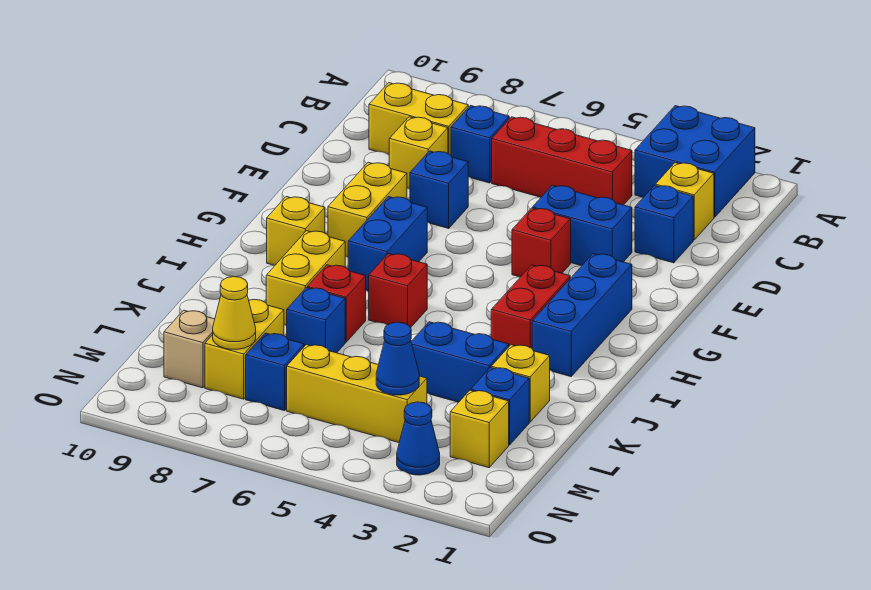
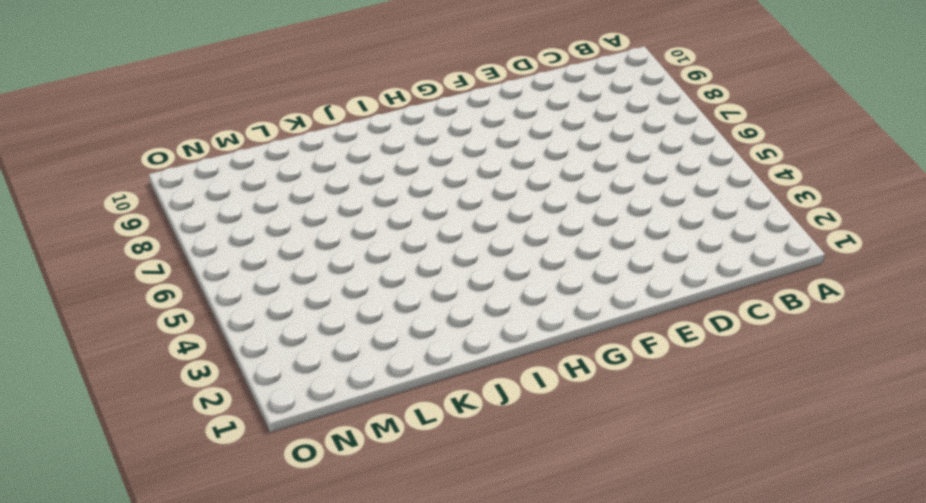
none -> blue brick A2:B3 level 1
none -> yellow brick C2 level 1
none -> red brick C4:C6 level 1
none -> blue brick C7 level 1

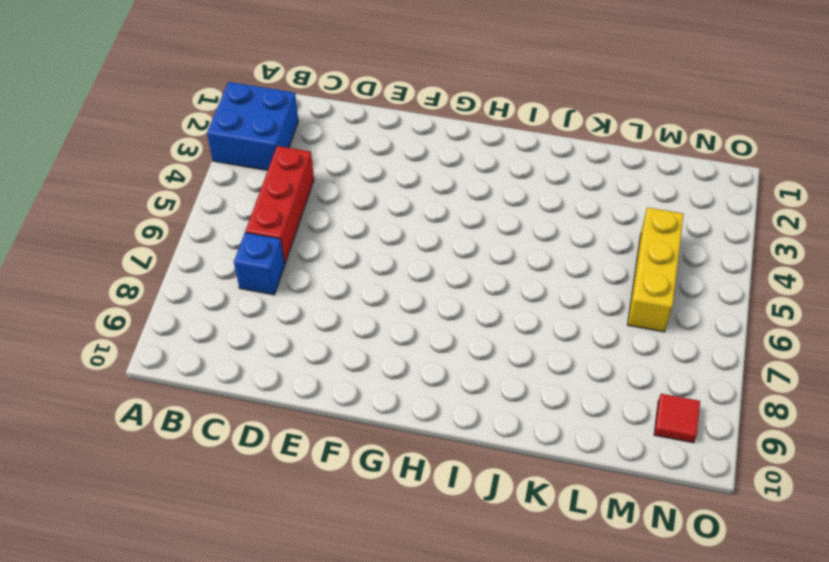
red tile N9 level 1 -> none
none -> yellow brick C2 level 1
none -> yellow brick C8:C9 level 1
none -> blue brick D2 level 1
none -> yellow brick D8 level 1

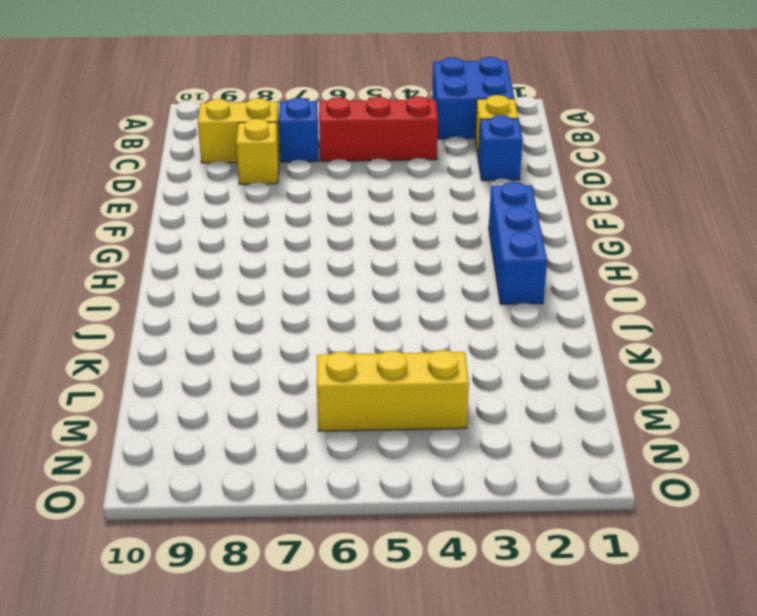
none -> blue brick E3:E4 level 1
none -> blue brick E7 level 1
none -> red brick F4 level 1
none -> yellow brick F8:G8 level 1

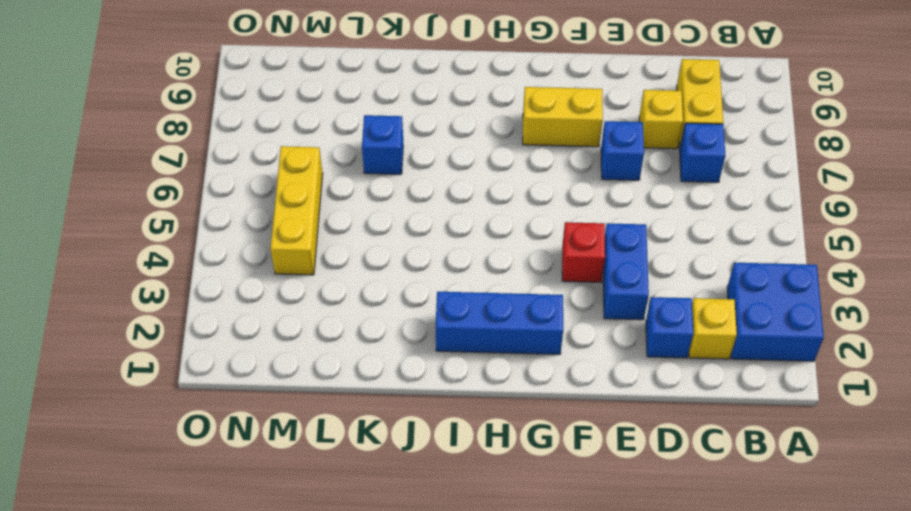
none -> red brick C4:C6 level 1
none -> blue brick G7:H7 level 1
none -> red brick H3:I3 level 1
none -> yellow brick H9 level 1

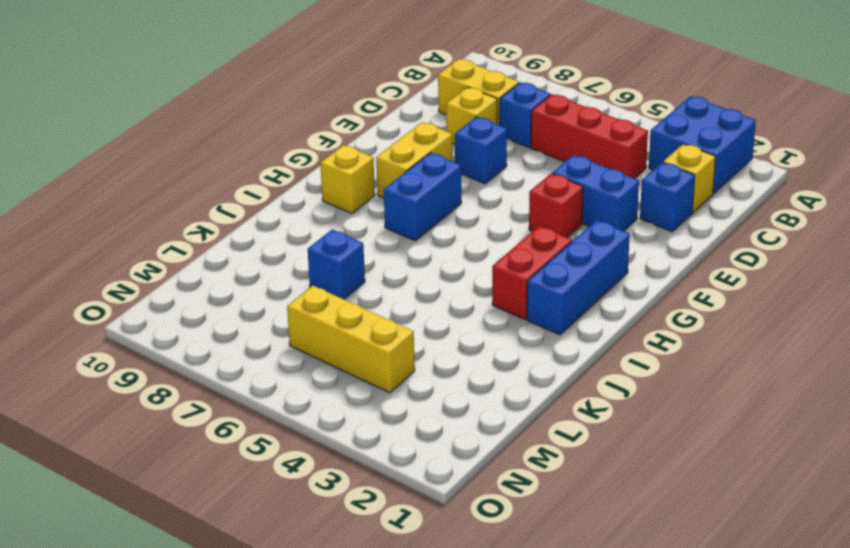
none -> red brick I6 level 1
none -> yellow brick I8:J8 level 1
none -> red brick J7 level 1
none -> yellow brick K2 level 1

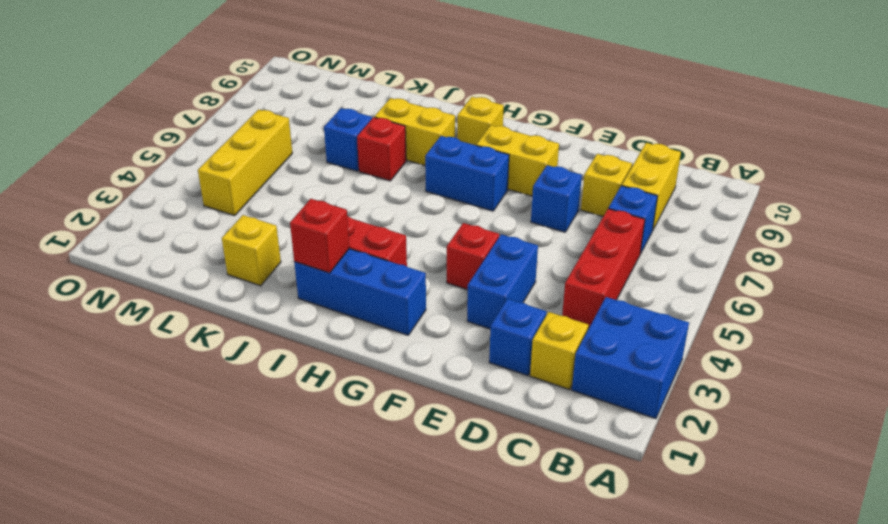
red brick I2 level 2 -> red brick I6 level 1
none -> blue brick K3:K4 level 1
none -> blue brick L2 level 1
none -> yellow brick L8:M8 level 1
none -> yellow brick M2 level 1

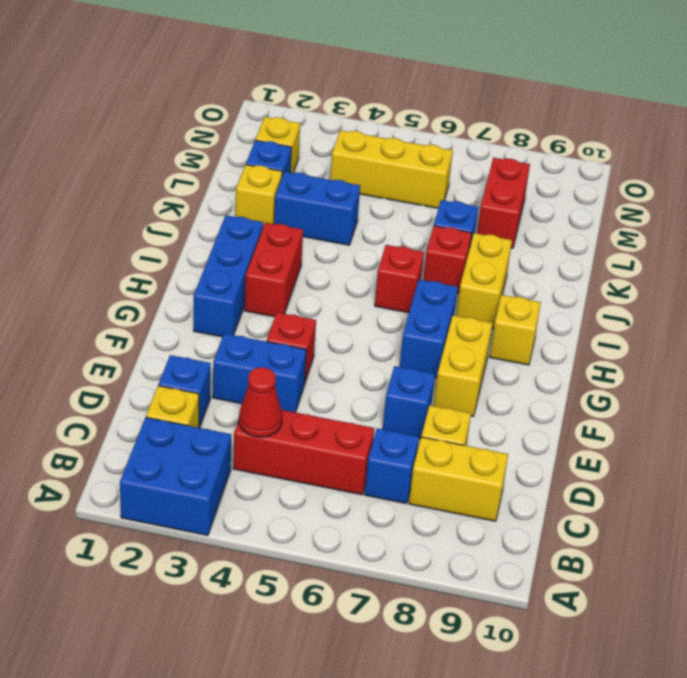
red cone C4 level 2 -> none
red brick L8:M8 level 1 -> yellow brick L8:M8 level 1
none -> blue brick M7 level 1
none -> tan brick M9 level 1
none -> blue cone N3 level 1
none -> blue cone M4 level 2

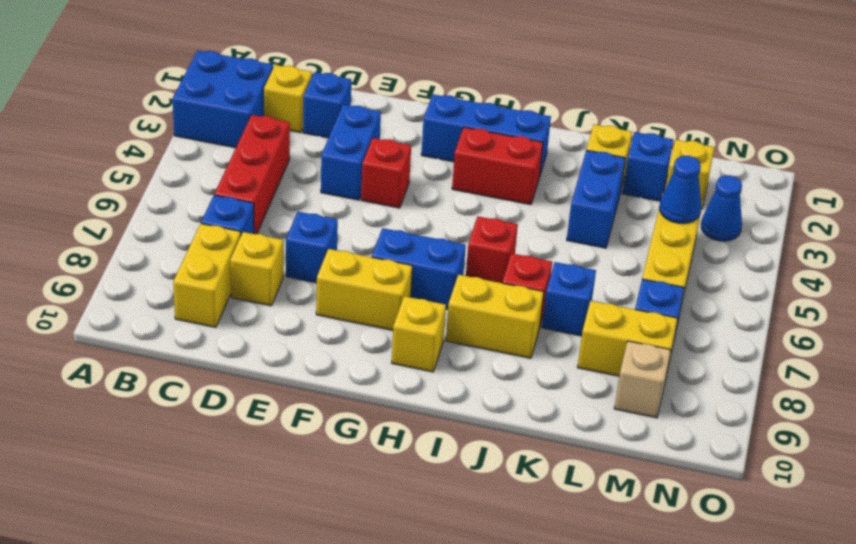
none -> yellow cone M8 level 2

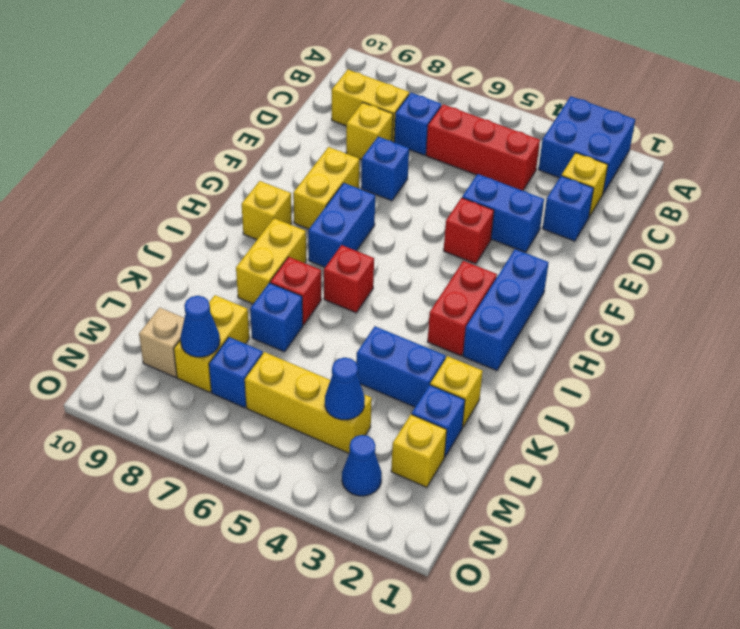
blue cone M8 level 2 -> yellow cone M8 level 2

